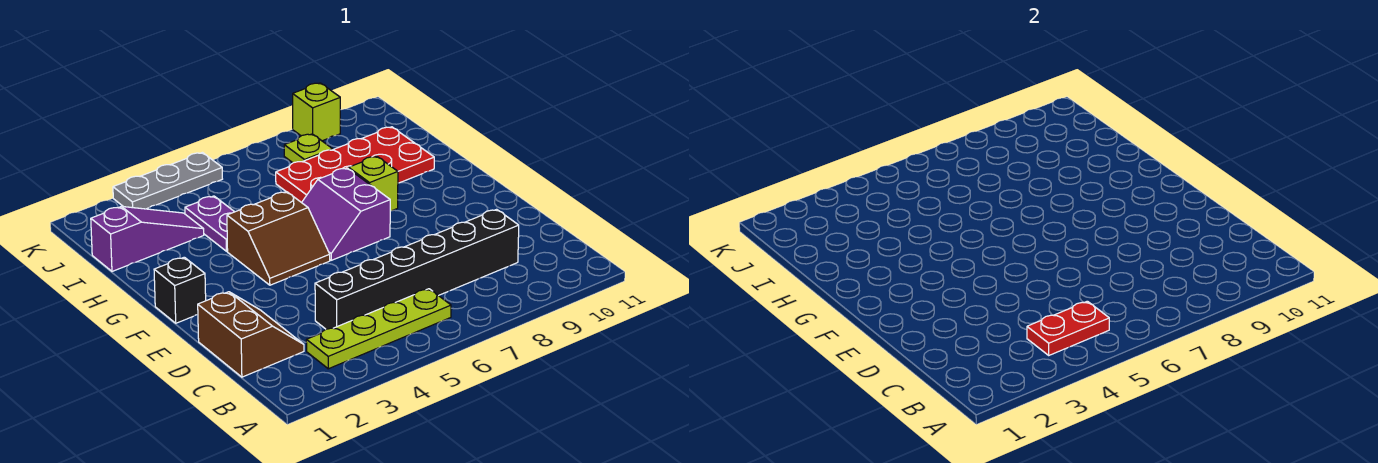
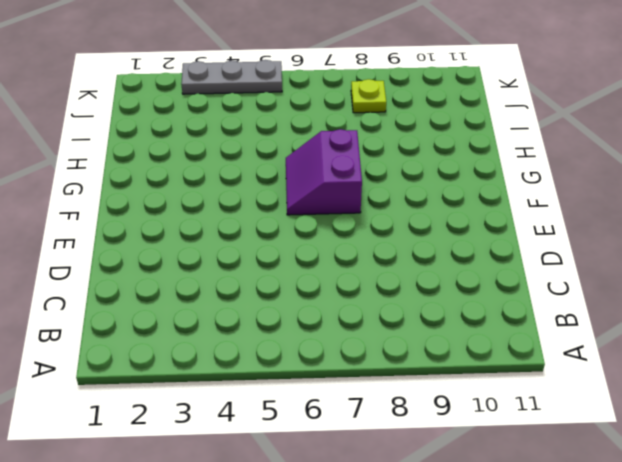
none -> lime plate B3:B6 level 1
none -> brown slope C1:D2 level 1 top 1
none -> black brick C4:C9 level 1

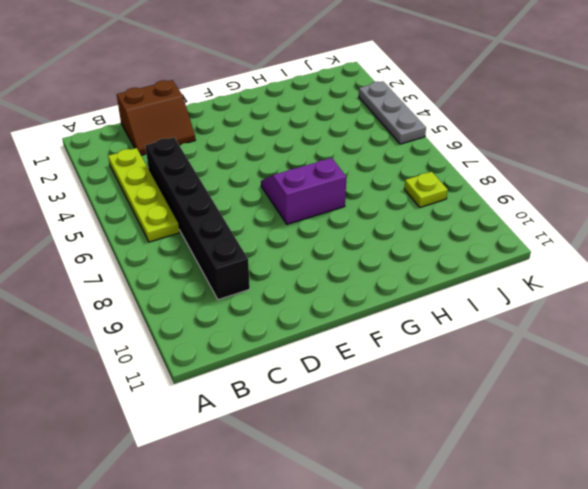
none -> black brick F1 level 1
none -> brown slope F4:G5 level 1 top G
none -> lime brick G8 level 1

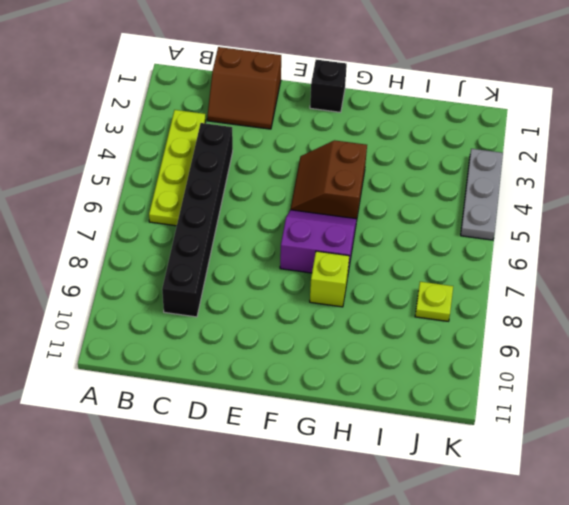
none -> purple plate H4:I4 level 1
none -> red plate H7:I10 level 1
none -> purple slope I1:I3 level 1 top 1

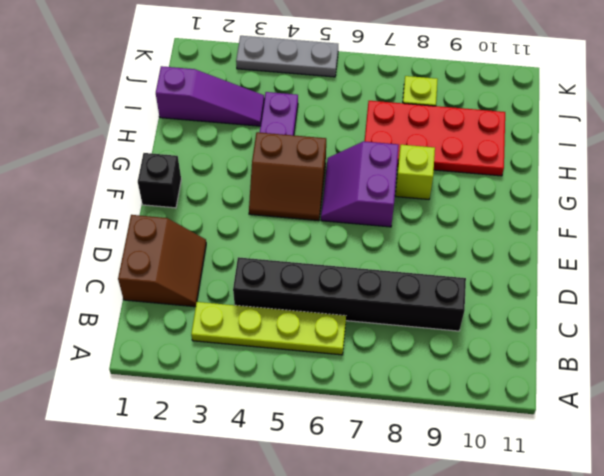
none -> lime brick K9 level 1
none -> red plate B4:B5 level 2

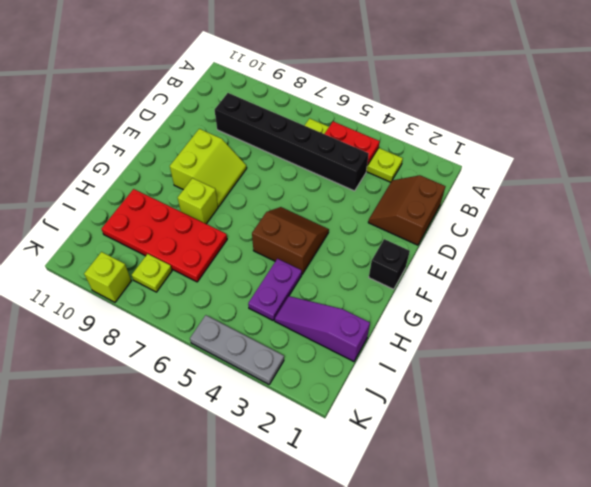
lime slope E8:F9 level 1 top 9 -> none
none -> purple slope F6:G7 level 1 top 7

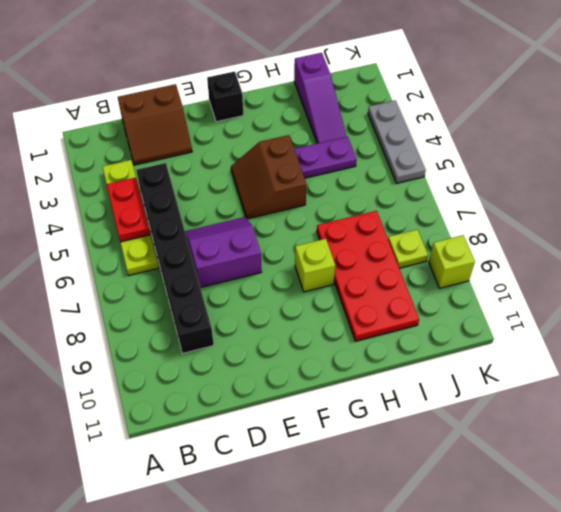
purple slope D6:E7 level 1 top 7 -> purple slope F6:G7 level 1 top 7

